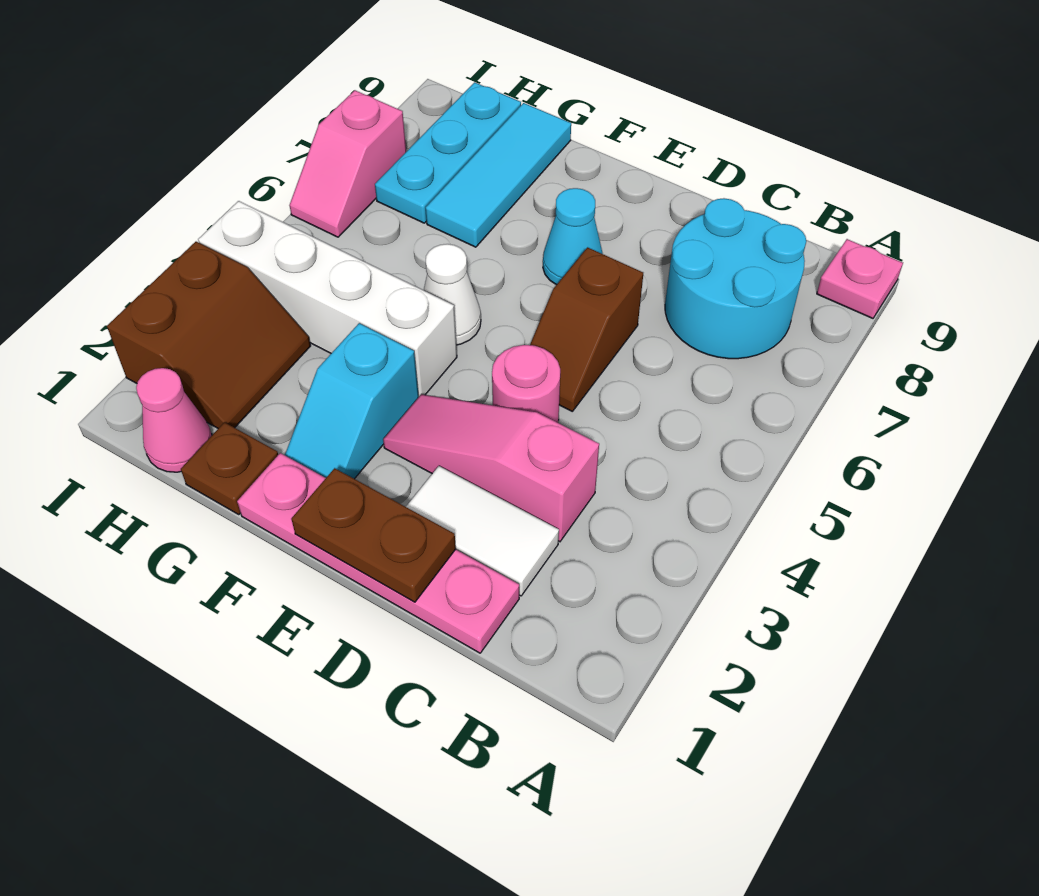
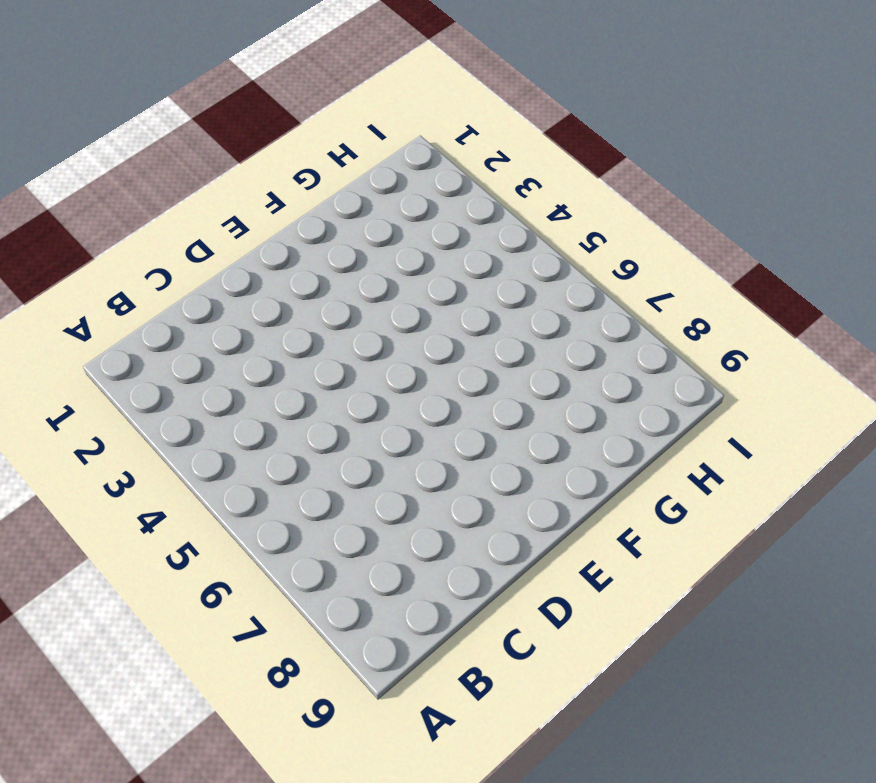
none -> pink plate A9 level 1
none -> cyan round brick B7:C8 level 1
none -> pink plate C1:F1 level 1

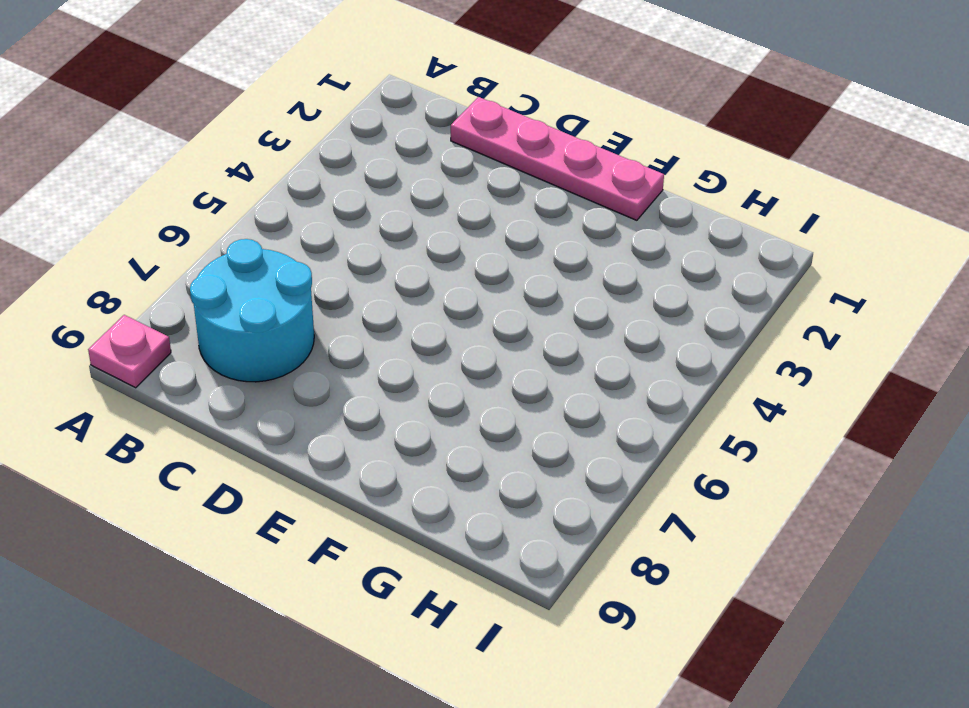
none -> white tile C2:D2 level 1
none -> pink slope C3:E3 level 1 top C
none -> pink round brick D4 level 1

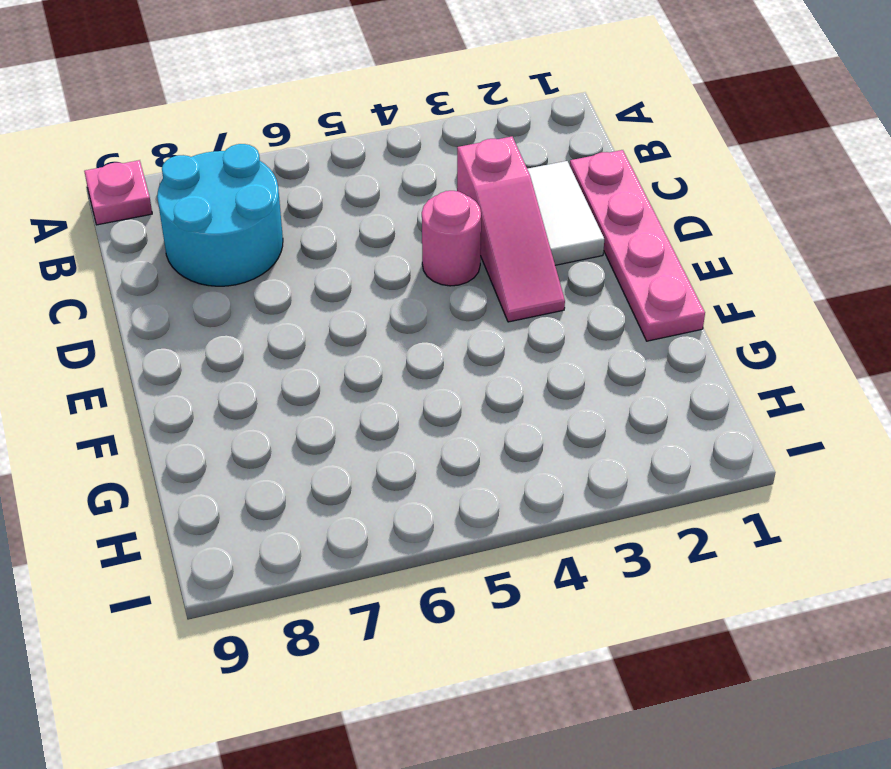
none -> brown slope D5:D6 level 1 top 6
none -> cyan cone E7 level 1
none -> cyan slope F2:F3 level 1 top 3

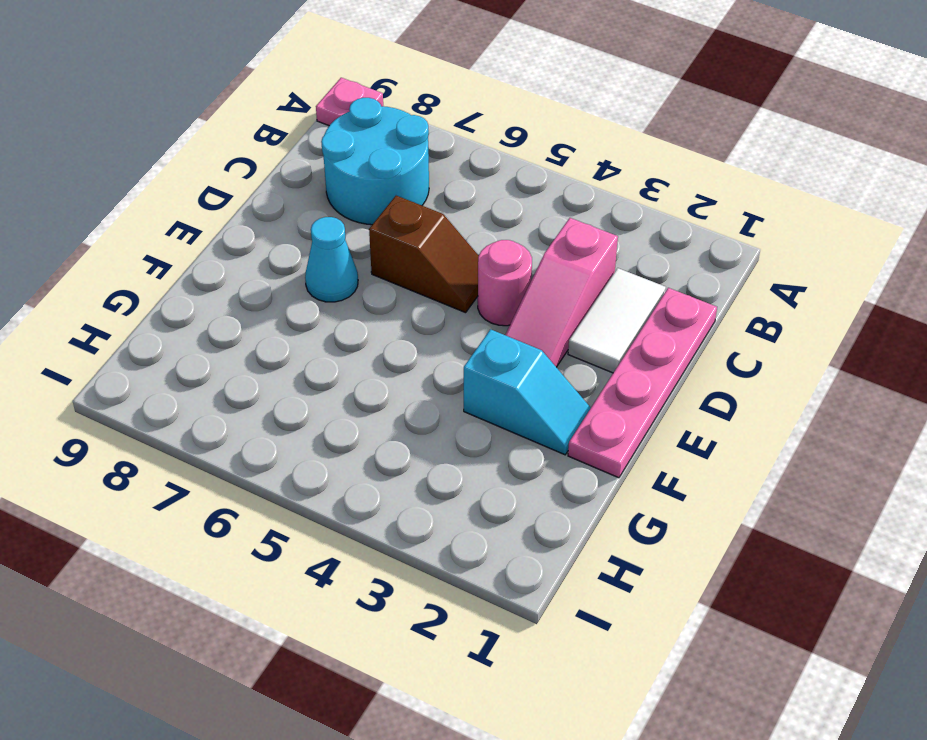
none -> white brick F4:I4 level 1
none -> white cone F5 level 1
none -> brown plate G1 level 1

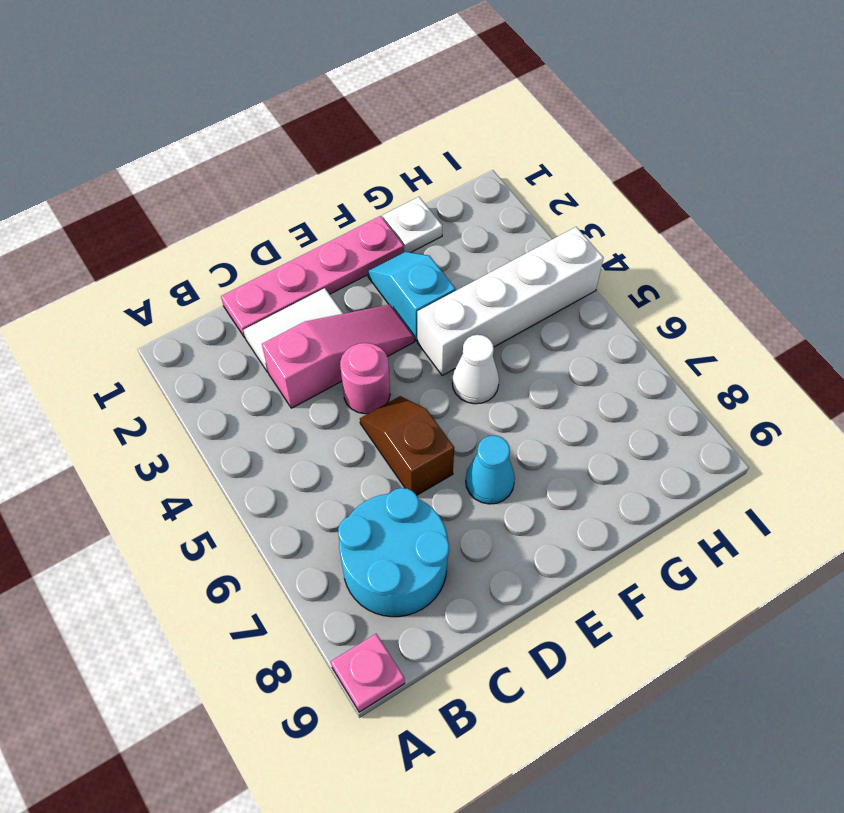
white plate G1 level 1 -> brown plate G1 level 1
none -> cyan tile G7:G9 level 1
none -> pink cone H1 level 1
none -> brown slope H2:I3 level 1 top I

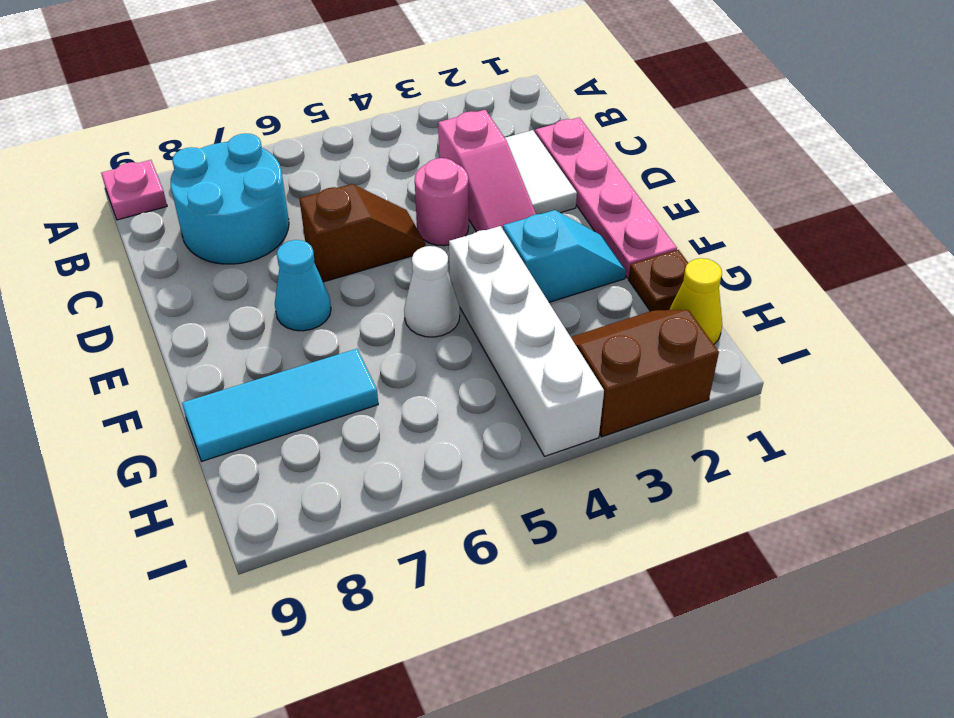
yellow cone H1 level 1 -> pink cone H1 level 1
none -> cyan plate H7:H9 level 1
none -> pink slope I6:I7 level 1 top 7
none -> brown plate D1:E1 level 2

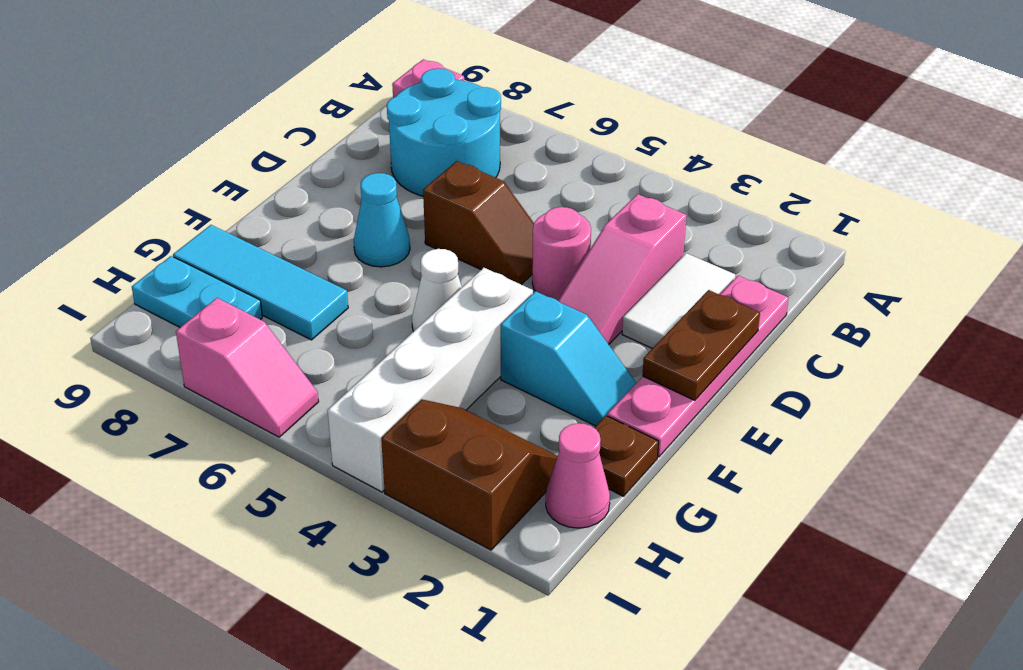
cyan plate H8:H9 level 1 -> cyan plate H7:H9 level 1

